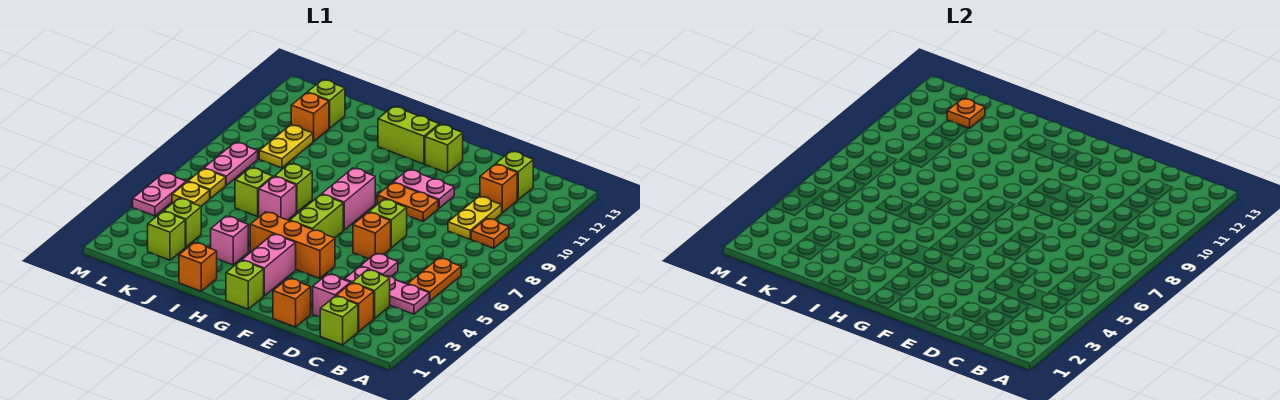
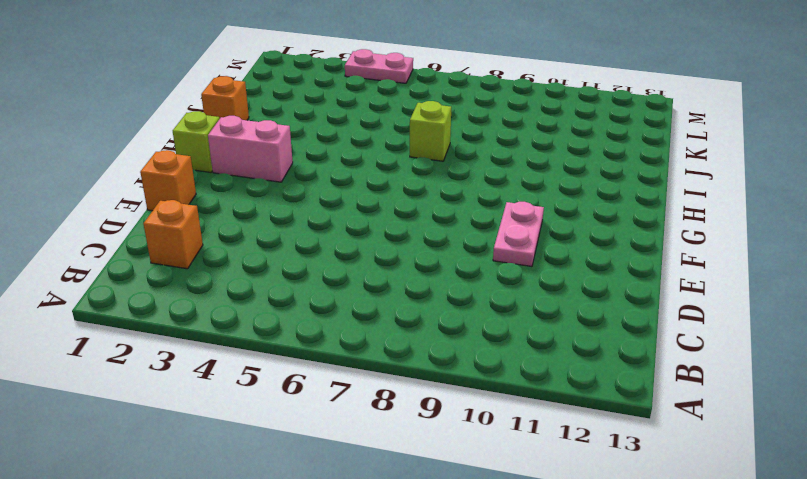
none -> pink plate B4:D4 level 1
none -> orange plate B5:B6 level 1
none -> orange plate B9 level 1
none -> lime brick C1 level 1

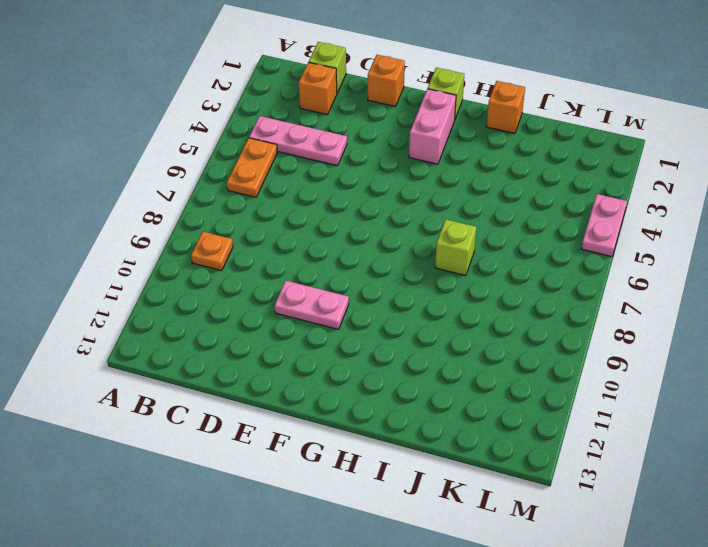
none -> lime brick C3 level 1
none -> yellow plate C9:C10 level 1
none -> orange brick C11 level 1
none -> lime brick C12 level 1

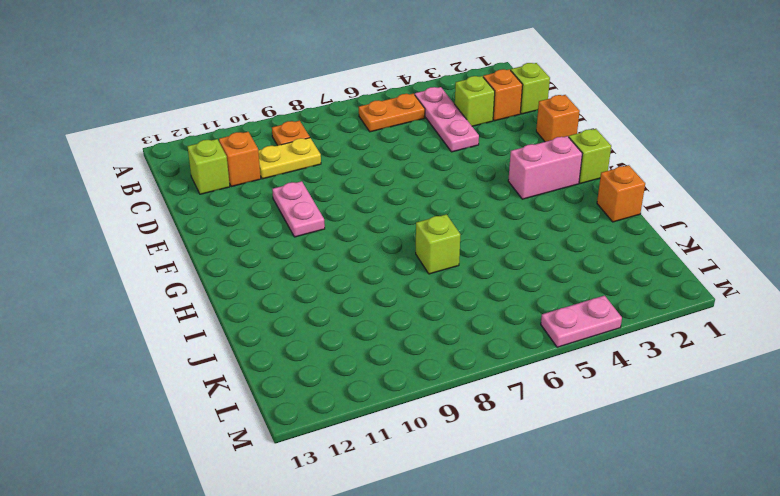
none -> pink brick D2 level 1
none -> pink plate D5 level 1
none -> orange brick E6 level 1
none -> lime brick E7 level 1

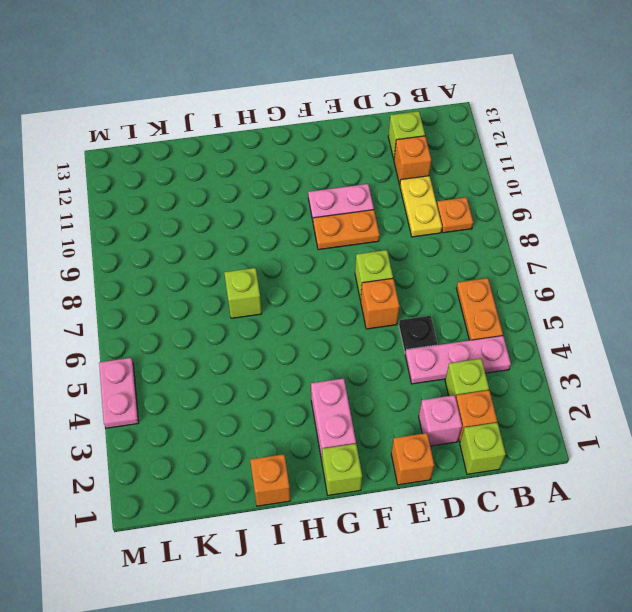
black plate D5 level 1 -> pink plate D5 level 1
none -> orange brick F4:H4 level 1
none -> lime brick F12 level 1
none -> lime brick G5:G6 level 1
none -> pink brick G7:G8 level 1

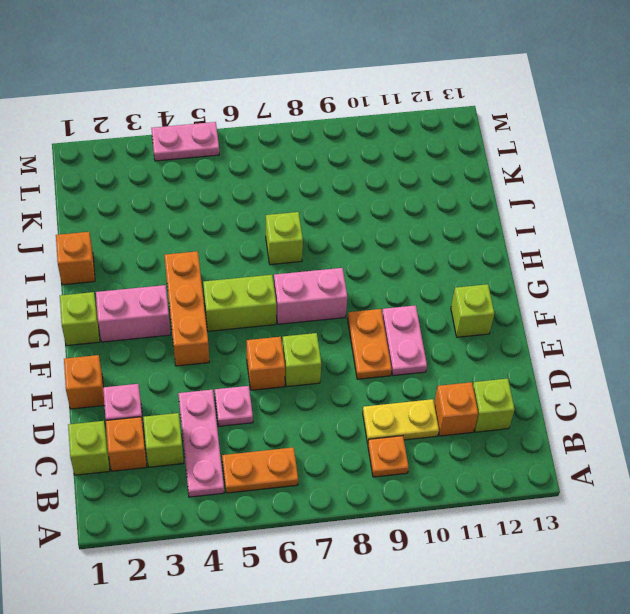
none -> lime brick G12:H12 level 1
none -> pink brick I3 level 1
none -> pink brick I6 level 1
none -> lime brick J6 level 1

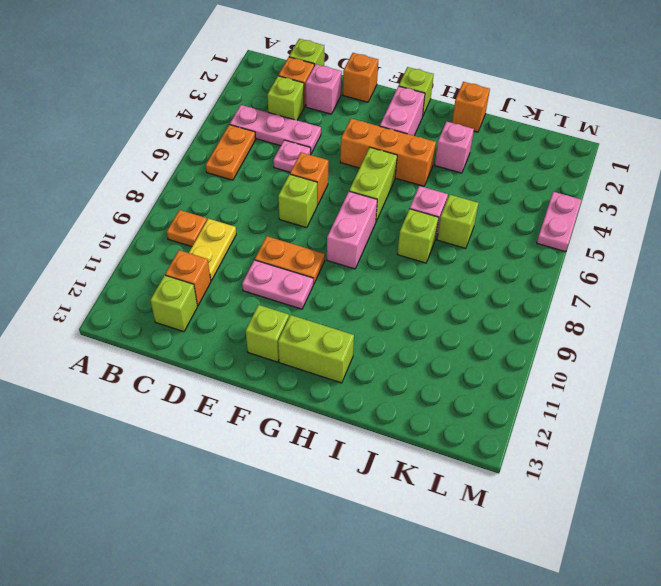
none -> lime brick K2 level 1
none -> lime brick K3 level 1
none -> yellow plate K9:K10 level 1
none -> orange brick K11 level 1

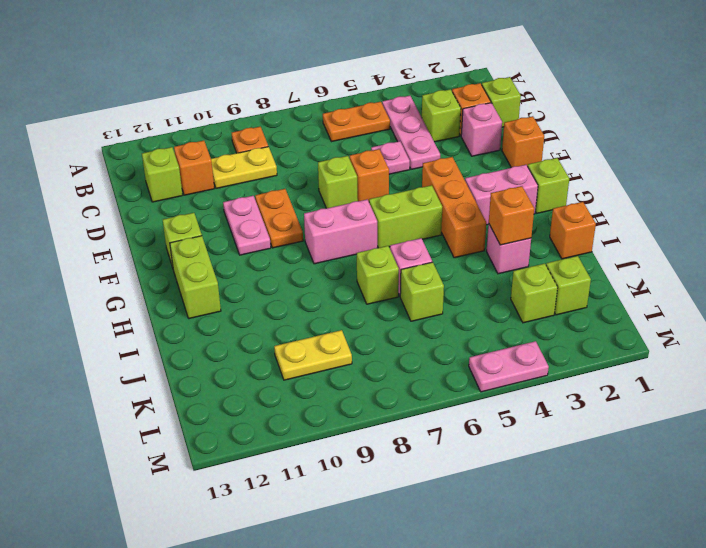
orange brick I3 level 2 -> orange brick K11 level 1
none -> lime brick K12 level 1
none -> yellow plate L5 level 1
none -> yellow plate L6 level 1
none -> pink plate L7:L8 level 1

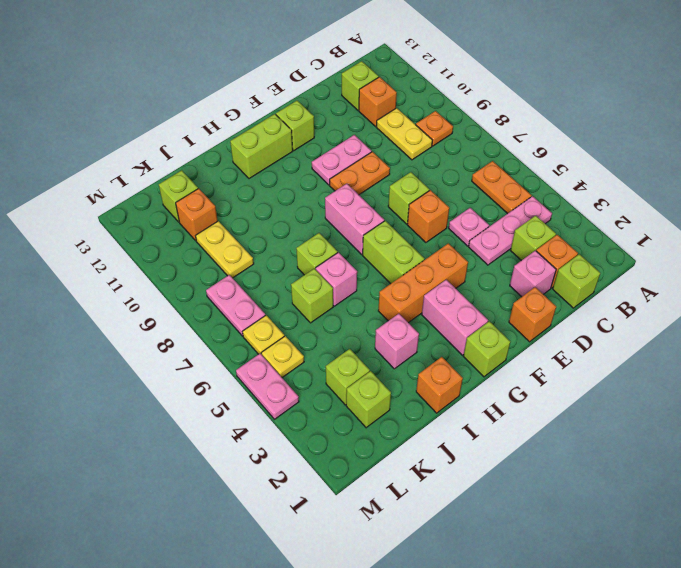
none -> orange plate K12 level 2

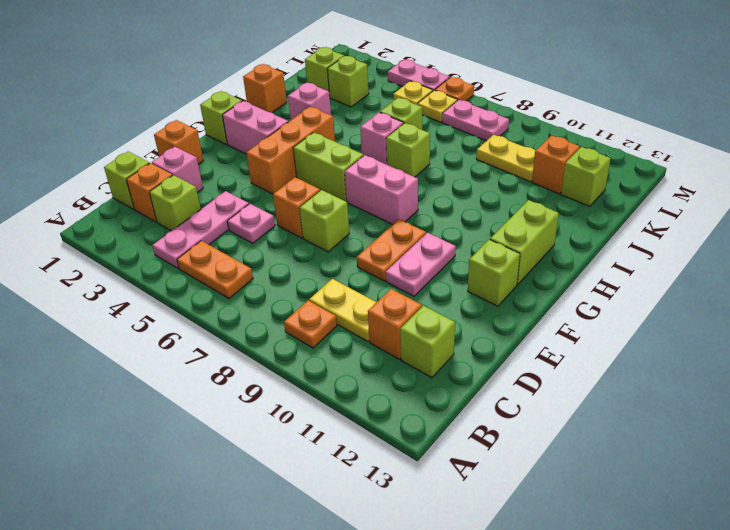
orange plate M6 level 1 -> orange plate K12 level 2

